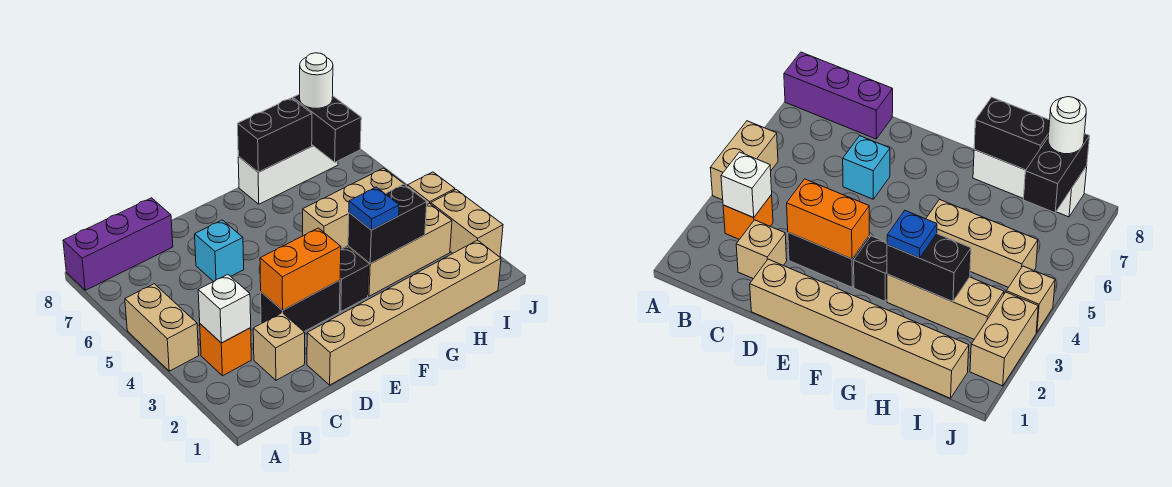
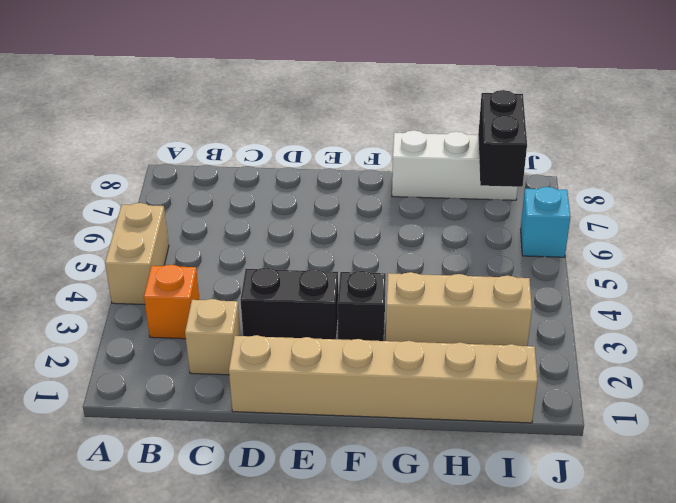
cyan brick J6 level 1 -> cyan brick D6 level 1
none -> purple brick A8:C8 level 1
none -> tan brick G5:I5 level 1
none -> tan brick J2:J3 level 1

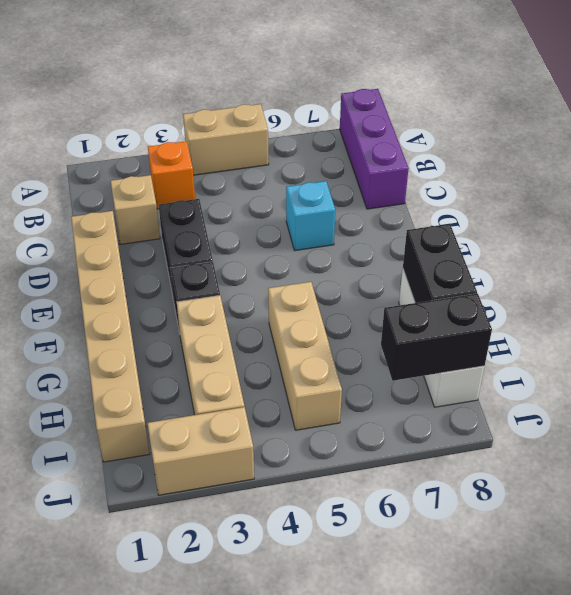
none -> tan brick J4 level 1
none -> white brick B3 level 2
none -> orange brick D3:E3 level 2

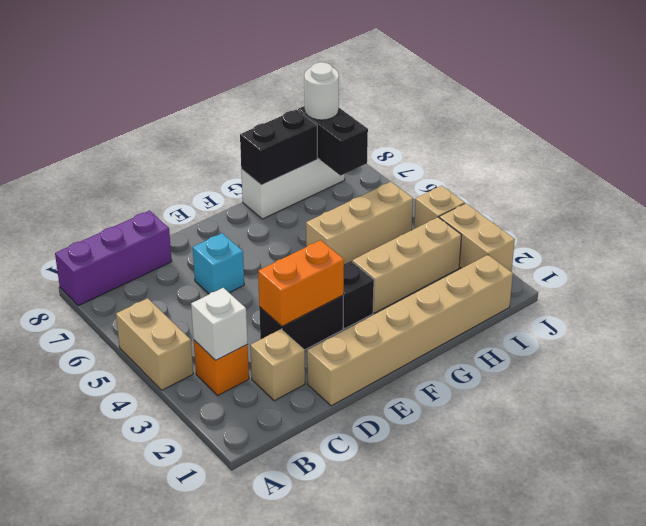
none -> black brick G3:H3 level 2
none -> blue plate G3 level 3

